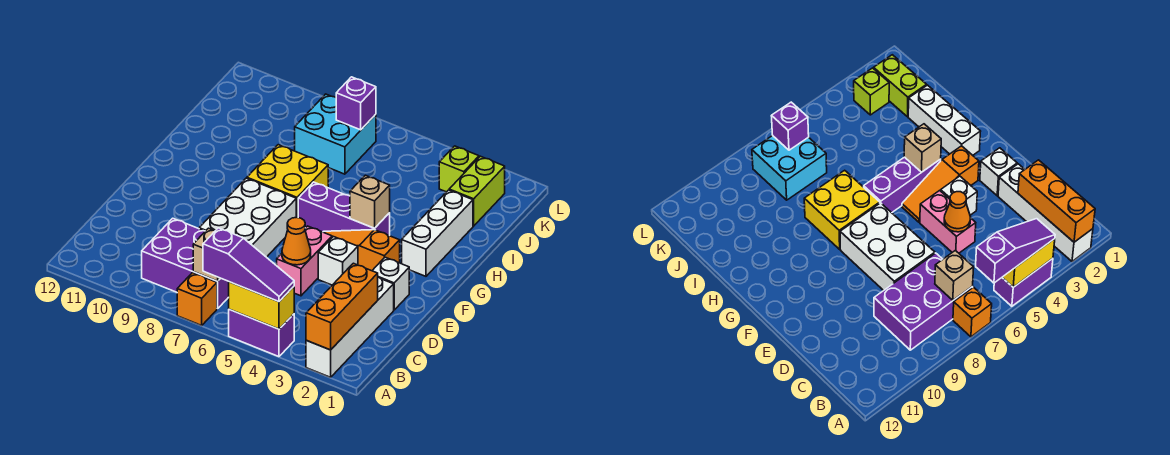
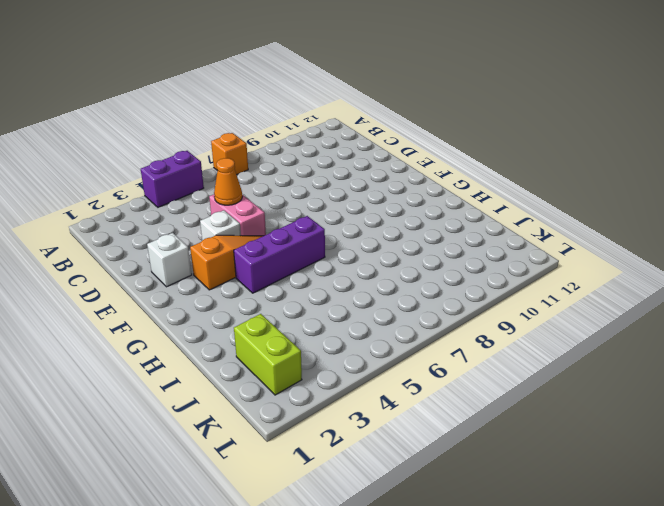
none -> white brick A2:D2 level 1
none -> purple brick B7:C9 level 1
none -> white brick D7:F8 level 1

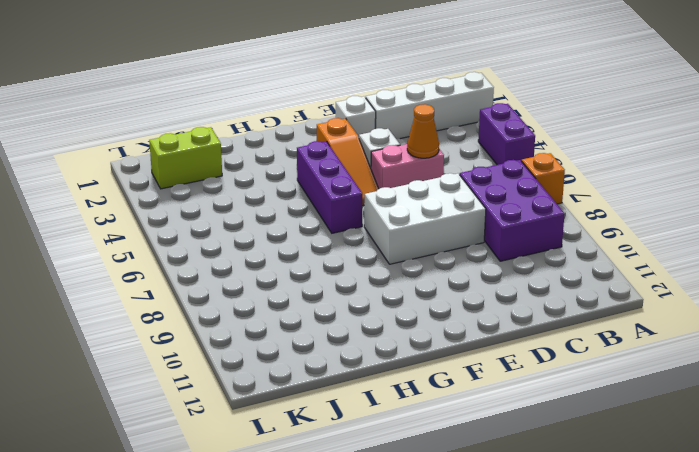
none -> white brick G2:I2 level 1
none -> yellow brick G7:H8 level 1
none -> cyan brick J7:K8 level 1

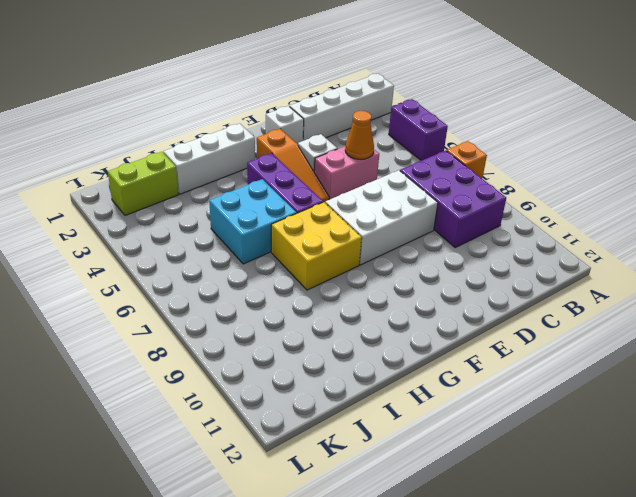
cyan brick H5:I6 level 1 -> cyan brick J7:K8 level 1
none -> lime brick K3 level 1
none -> orange brick A2:C2 level 2
none -> yellow brick A4:A5 level 2

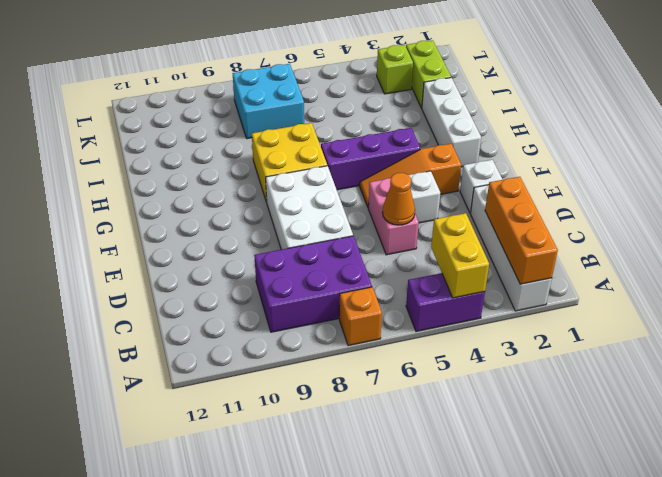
yellow brick A4:B4 level 2 -> yellow brick A4:A5 level 2
none -> tan brick B7 level 2
none -> tan brick G4 level 2
none -> purple brick K7 level 2

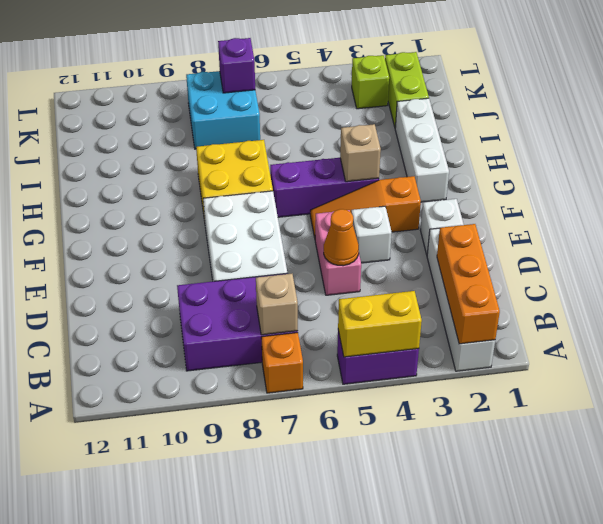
none -> purple slope A4:A6 level 3 top 6

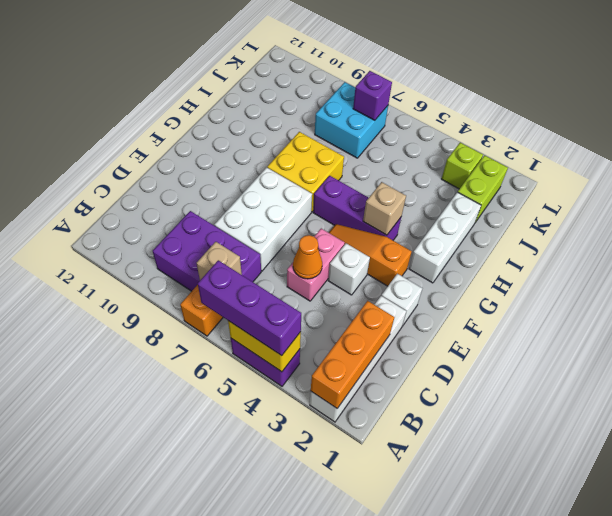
purple brick A4:A6 level 3 -> purple slope A4:A6 level 3 top 6

